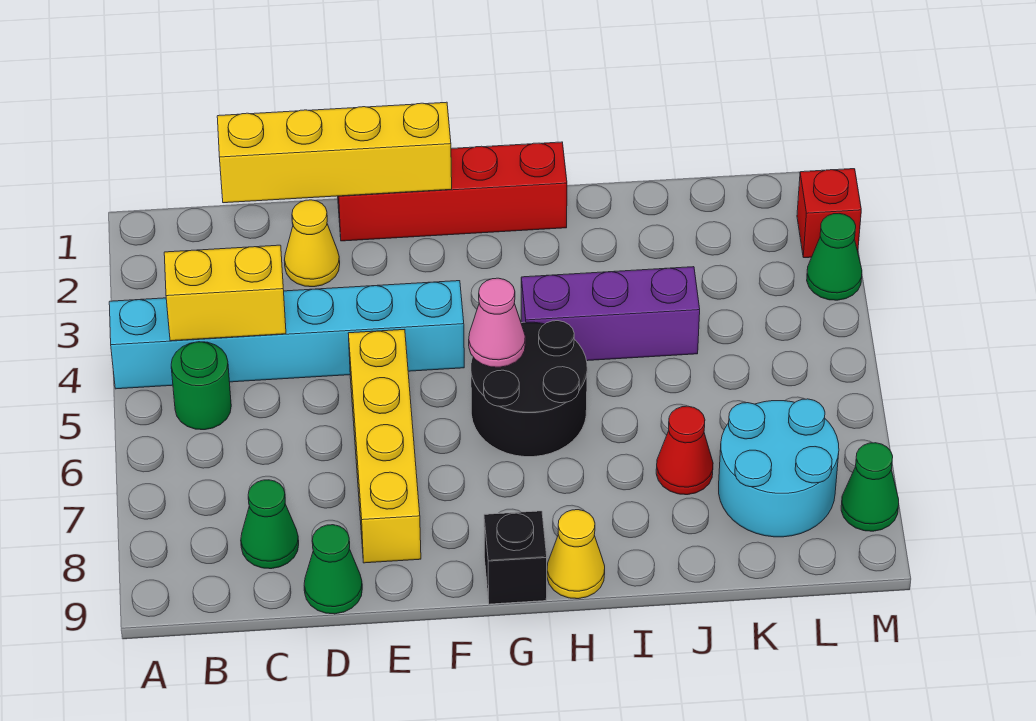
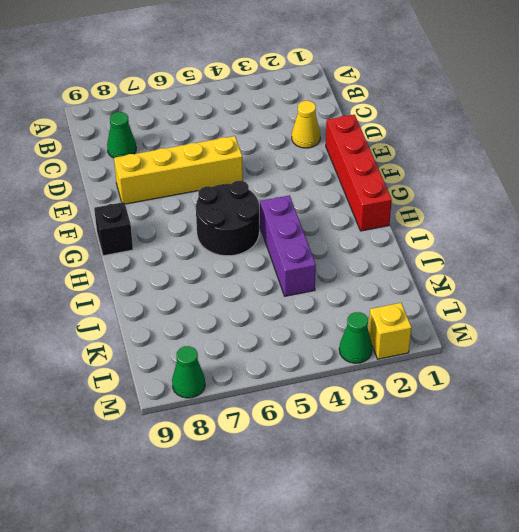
yellow brick M2 level 1 -> red brick M2 level 1
none -> cyan brick A4:F4 level 1
none -> green round brick B5 level 1
none -> green cone D9 level 1

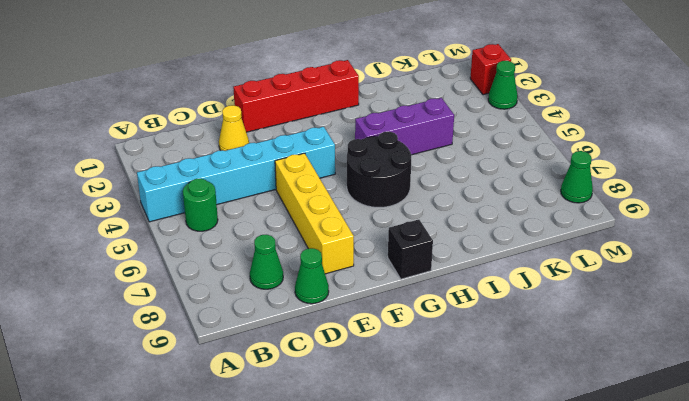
none -> yellow cone H9 level 1
none -> red cone J7 level 1
none -> cyan round brick K7:L8 level 1

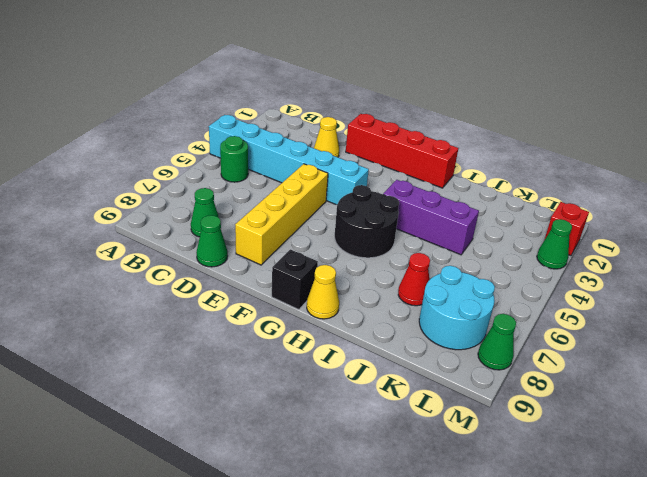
none -> yellow brick B4:C4 level 2
none -> yellow brick C1:F1 level 2
none -> pink cone G5 level 2

